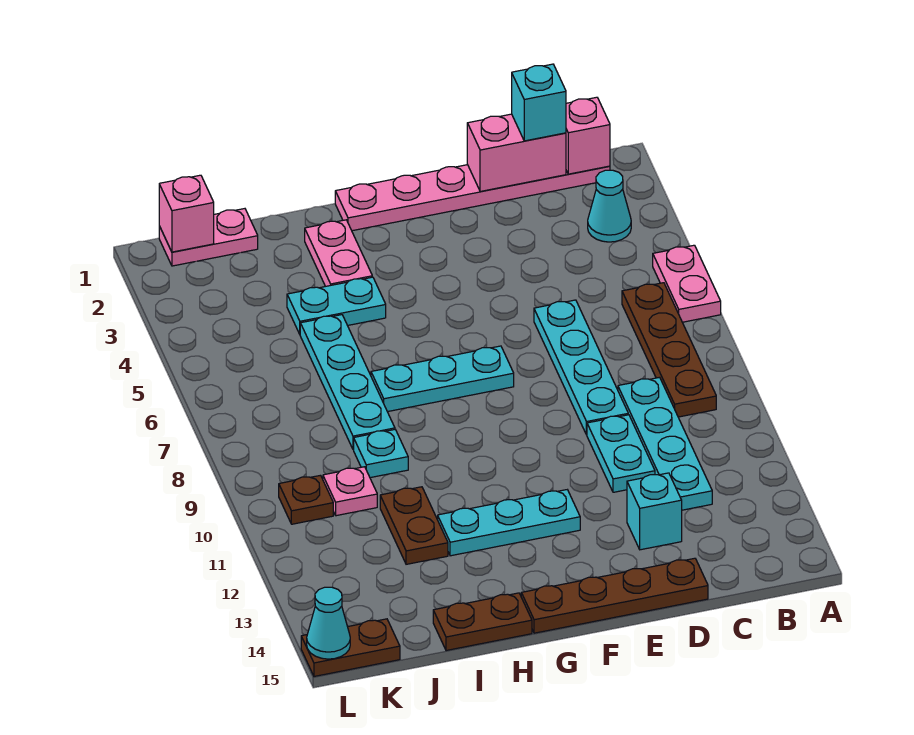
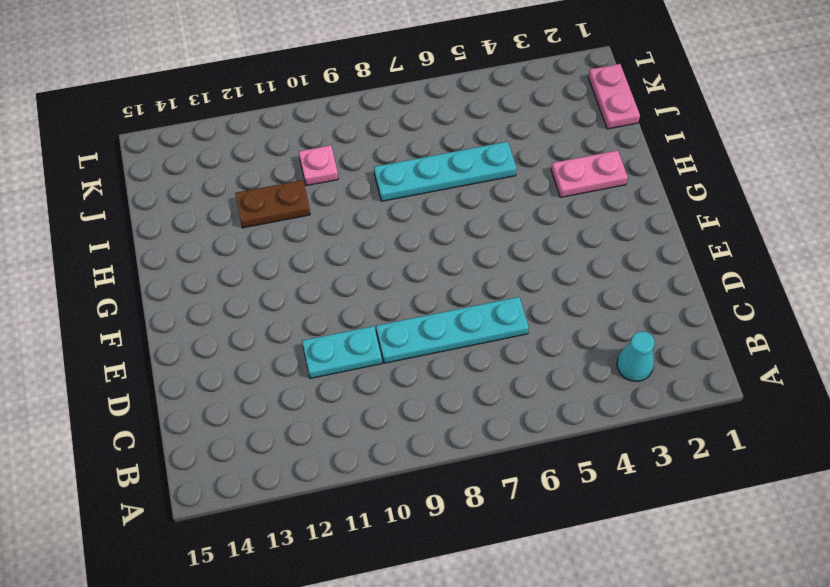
none -> pink plate A5:A6 level 1
none -> pink plate B1:G1 level 1
none -> brown plate B6:B9 level 1

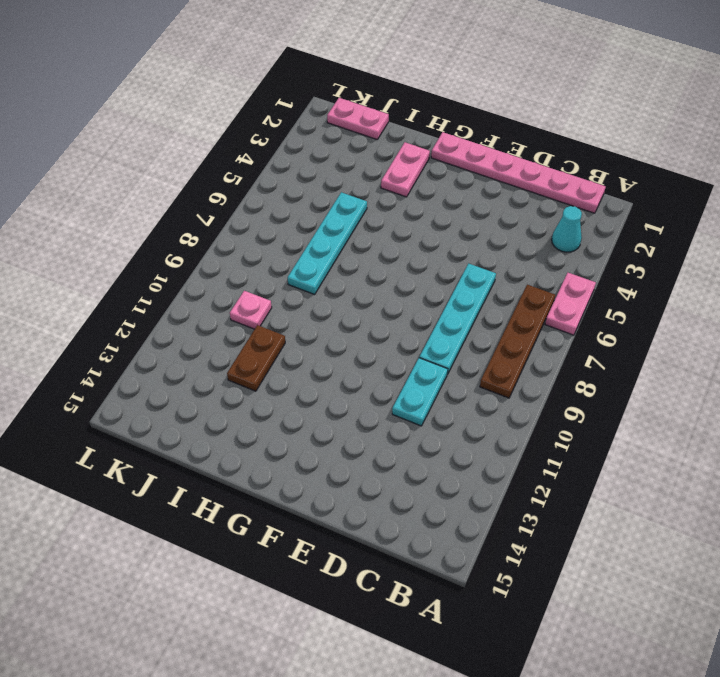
none -> cyan plate C9:C12 level 1
none -> cyan brick D13 level 1
none -> brown plate D15:G15 level 1

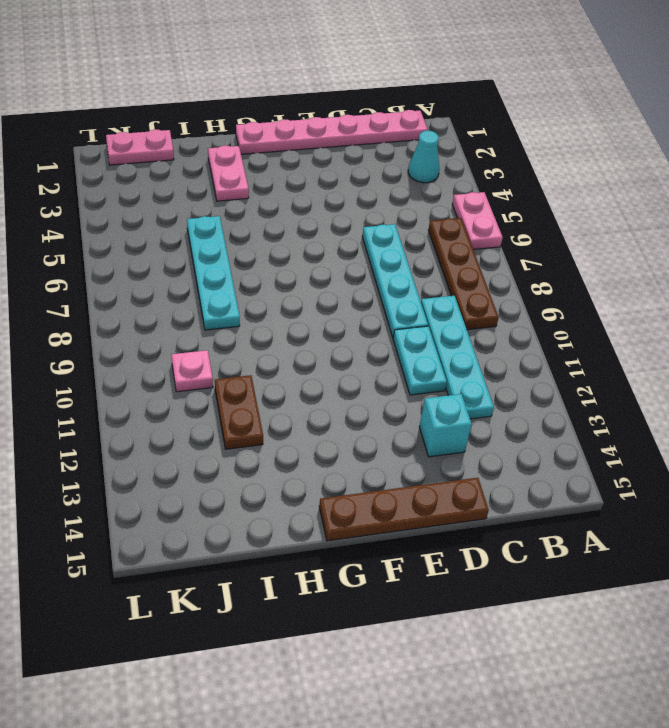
none -> cyan plate F7:H7 level 1
none -> cyan plate F12:H12 level 1
none -> cyan plate H4:I4 level 1

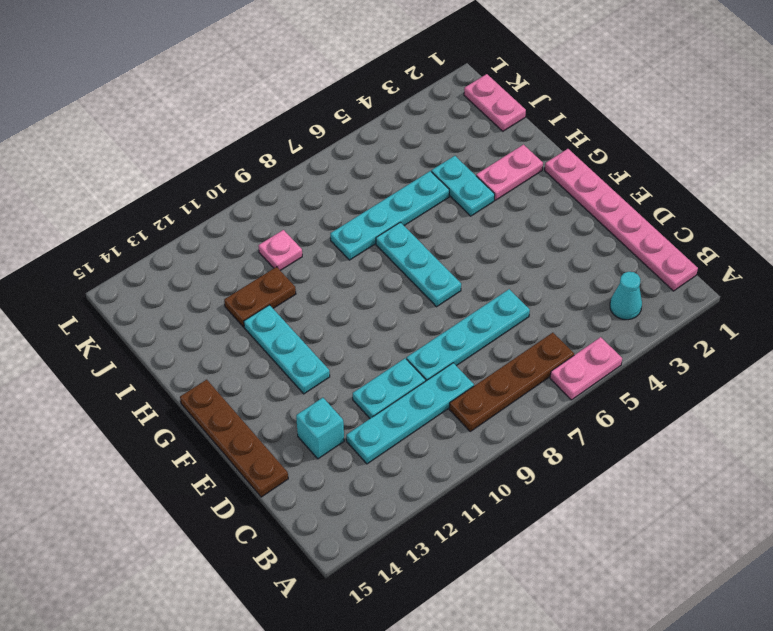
none -> brown plate H15:I15 level 1
none -> cyan plate I9 level 1
none -> brown plate K10 level 1

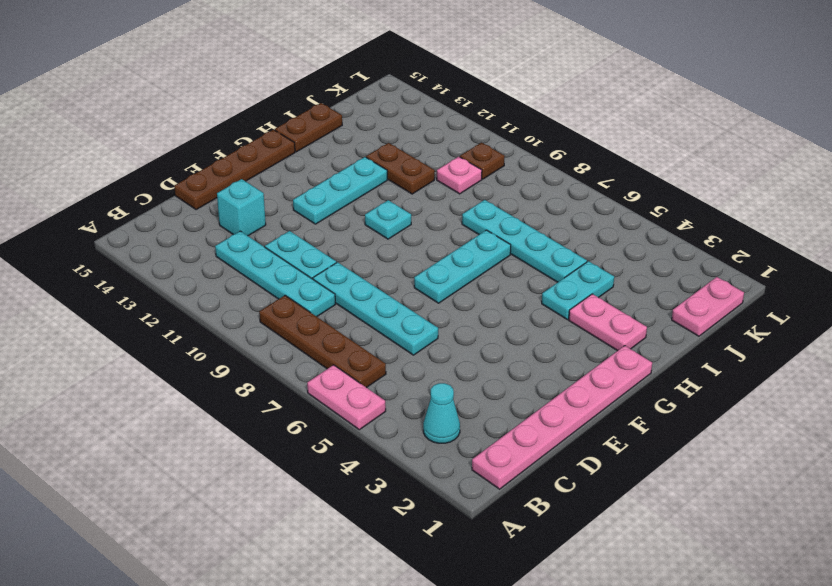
cyan plate G10 level 1 -> cyan plate I9 level 1
none -> brown plate K15:L15 level 1
none -> pink brick B1 level 2
none -> pink brick C1:D1 level 2

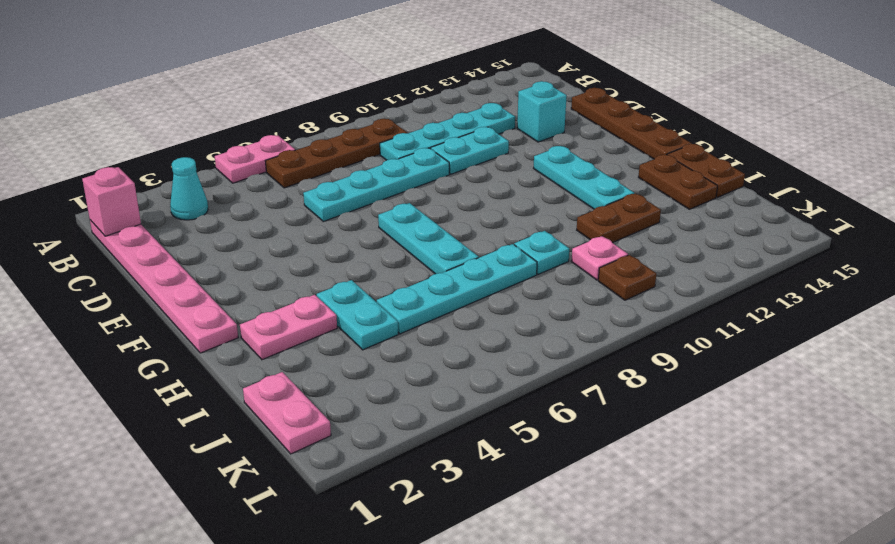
brown plate H14:I14 level 1 -> brown plate K15:L15 level 1
none -> pink brick C1:D1 level 2
none -> pink brick K1 level 2
none -> cyan cone L15 level 2

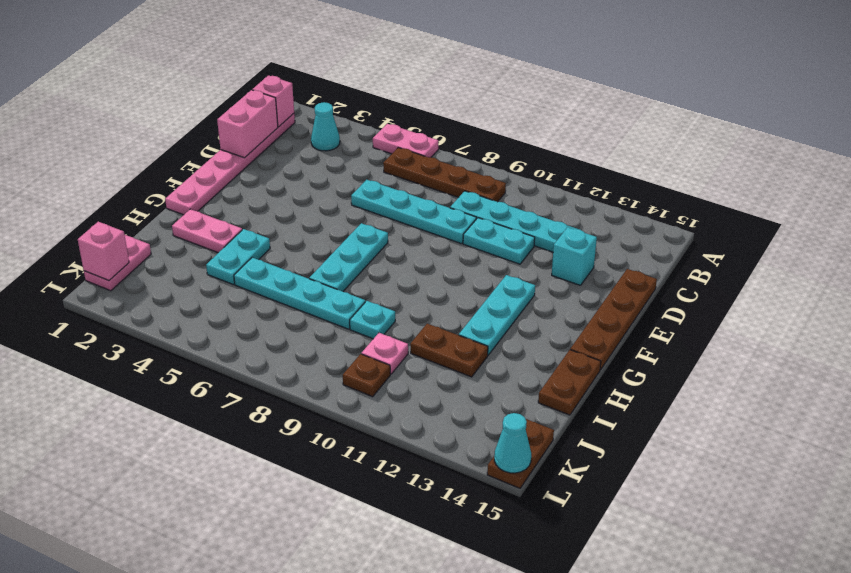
none -> cyan brick C1 level 3

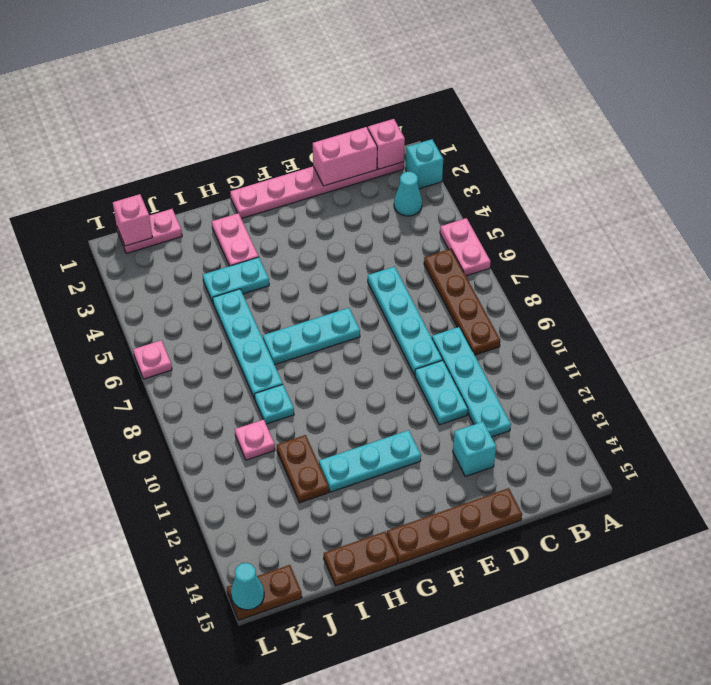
cyan brick A2 level 1 -> cyan brick C1 level 3
pink plate L6 level 1 -> none
none -> brown plate K10 level 1

